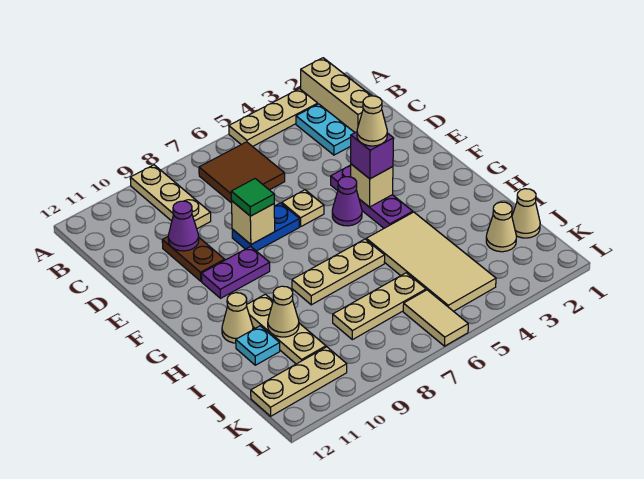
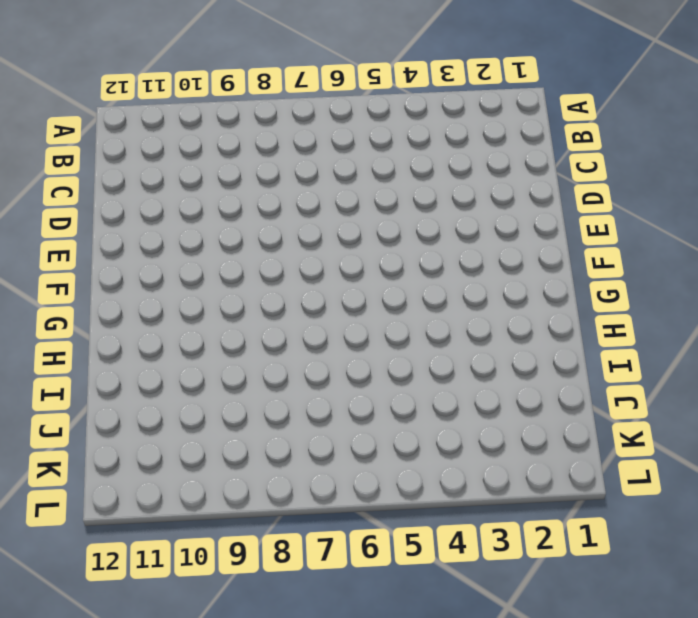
none -> tan brick A2:C2 level 1
none -> tan plate A3:A5 level 1
none -> tan plate A9:C9 level 1

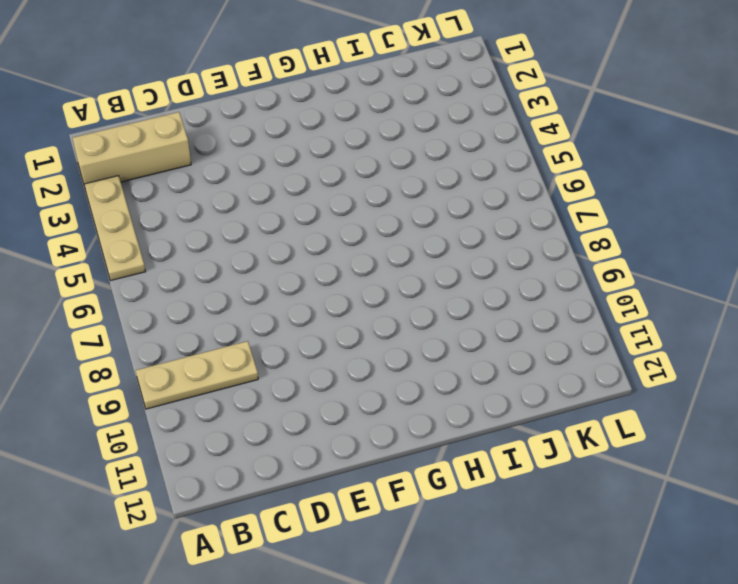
none -> cyan plate B3:C3 level 1
none -> brown tile B6:C7 level 1
none -> brown plate D10:E10 level 1

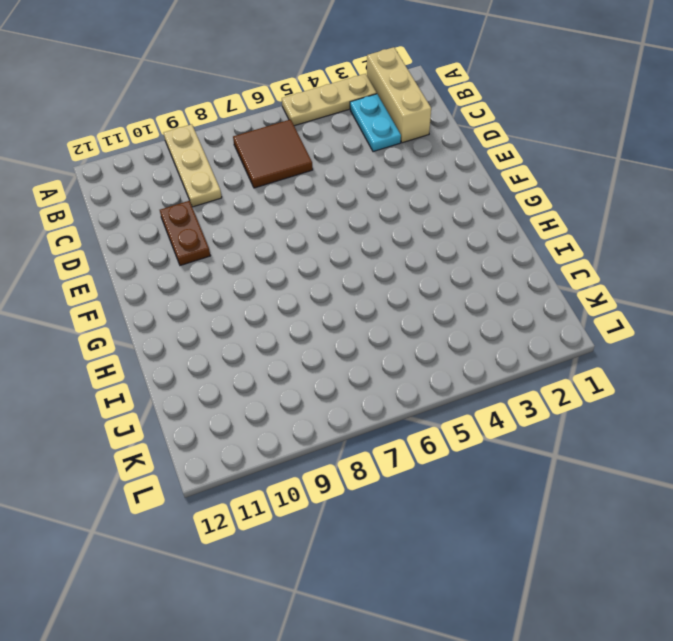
none -> purple plate E4:G4 level 1
none -> tan plate E6 level 1
none -> blue plate E7:E8 level 1

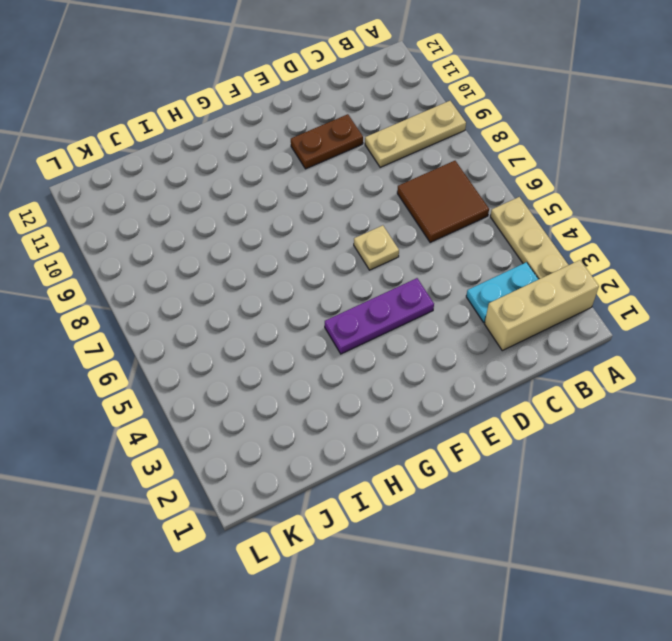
none -> blue plate E7:E8 level 1
none -> purple cone F5 level 1
none -> purple plate F9:F10 level 1

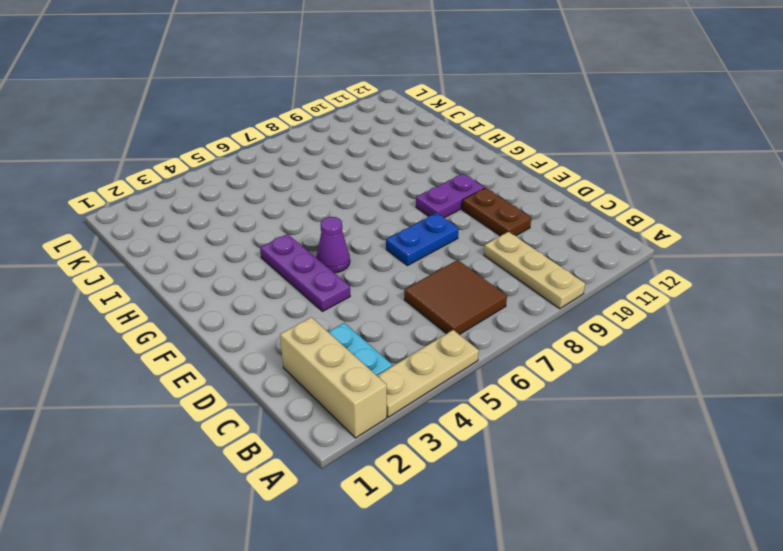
none -> tan plate E6 level 1
none -> tan tile H4:K5 level 1
none -> tan plate H6:H8 level 1

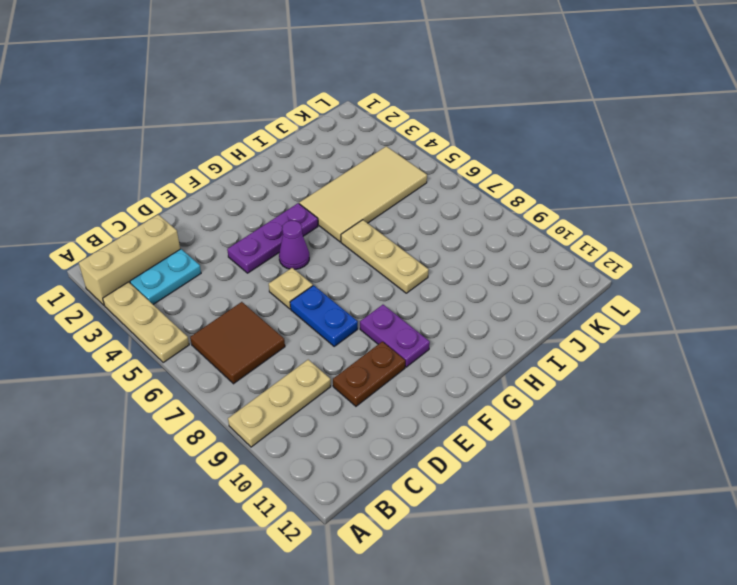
none -> tan plate H10:J10 level 1
none -> tan cone H11 level 1
none -> cyan plate I11 level 1

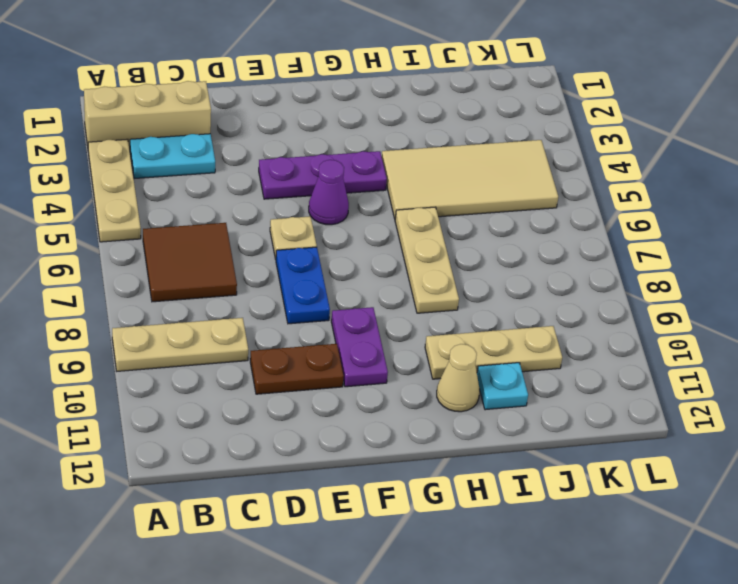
none -> tan cone J1 level 1
none -> tan cone J2 level 1
none -> tan plate J6:J8 level 1

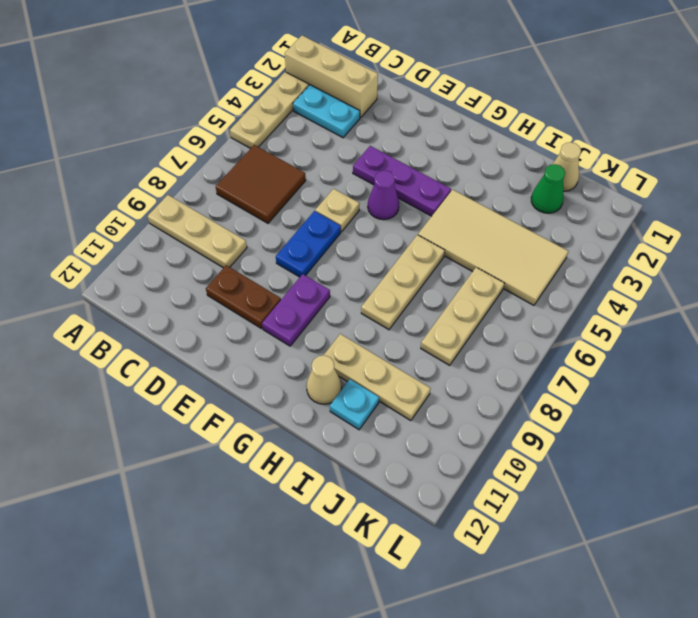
green cone J2 level 1 -> tan cone J2 level 1
none -> tan tile K6:L6 level 1
none -> tan plate K10:K12 level 1
none -> purple cone D10 level 2

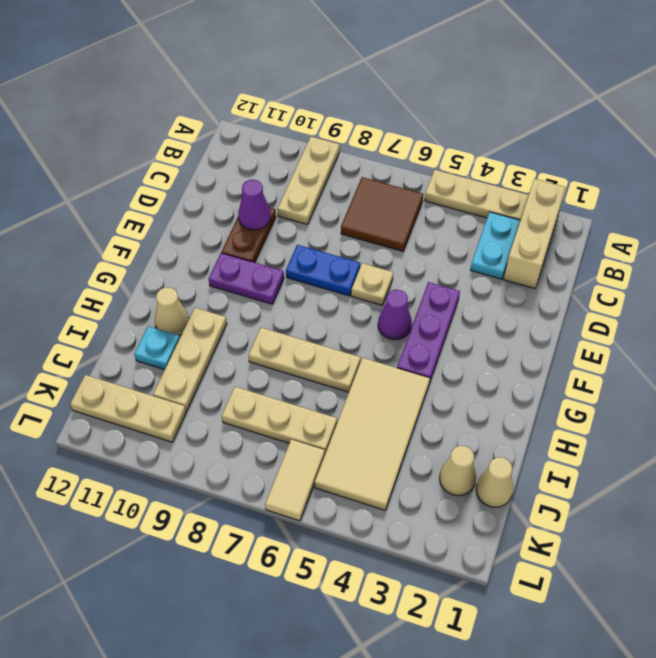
none -> tan brick E8 level 2
none -> tan brick F4 level 2
none -> tan cone I10 level 2

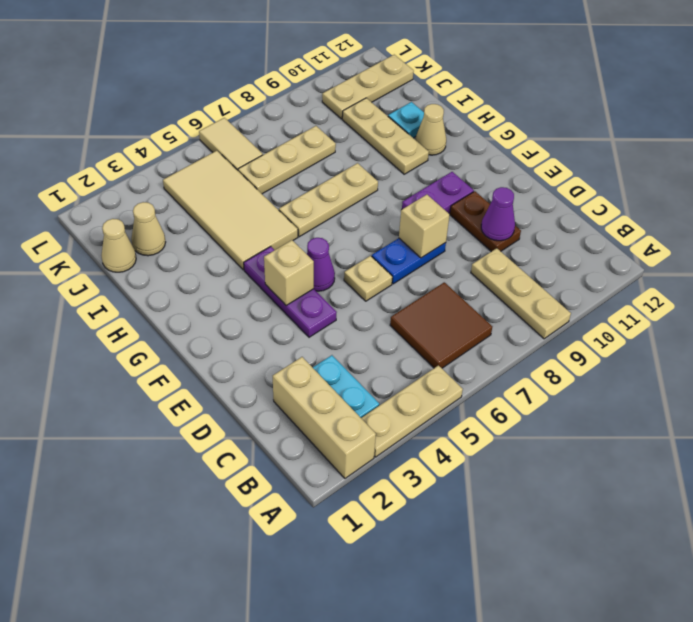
none -> tan cone I10 level 2
none -> green tile E8 level 3
none -> purple brick F4 level 3

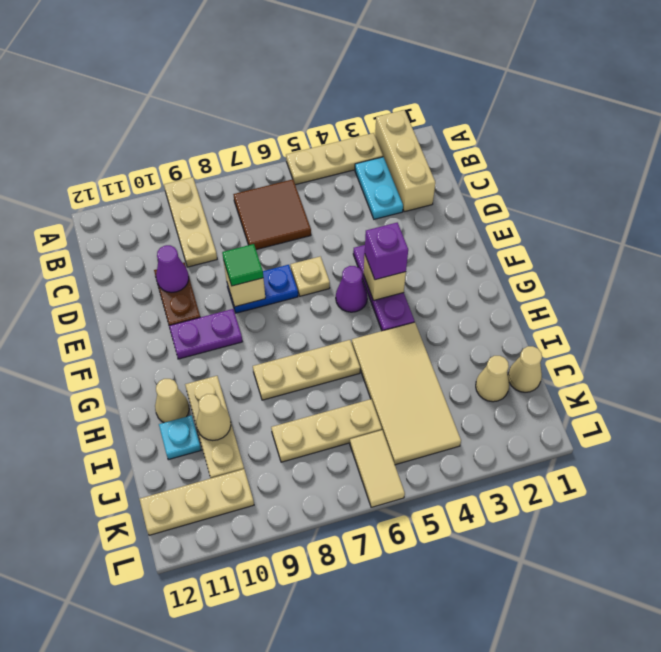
none -> tan cone F4 level 4

